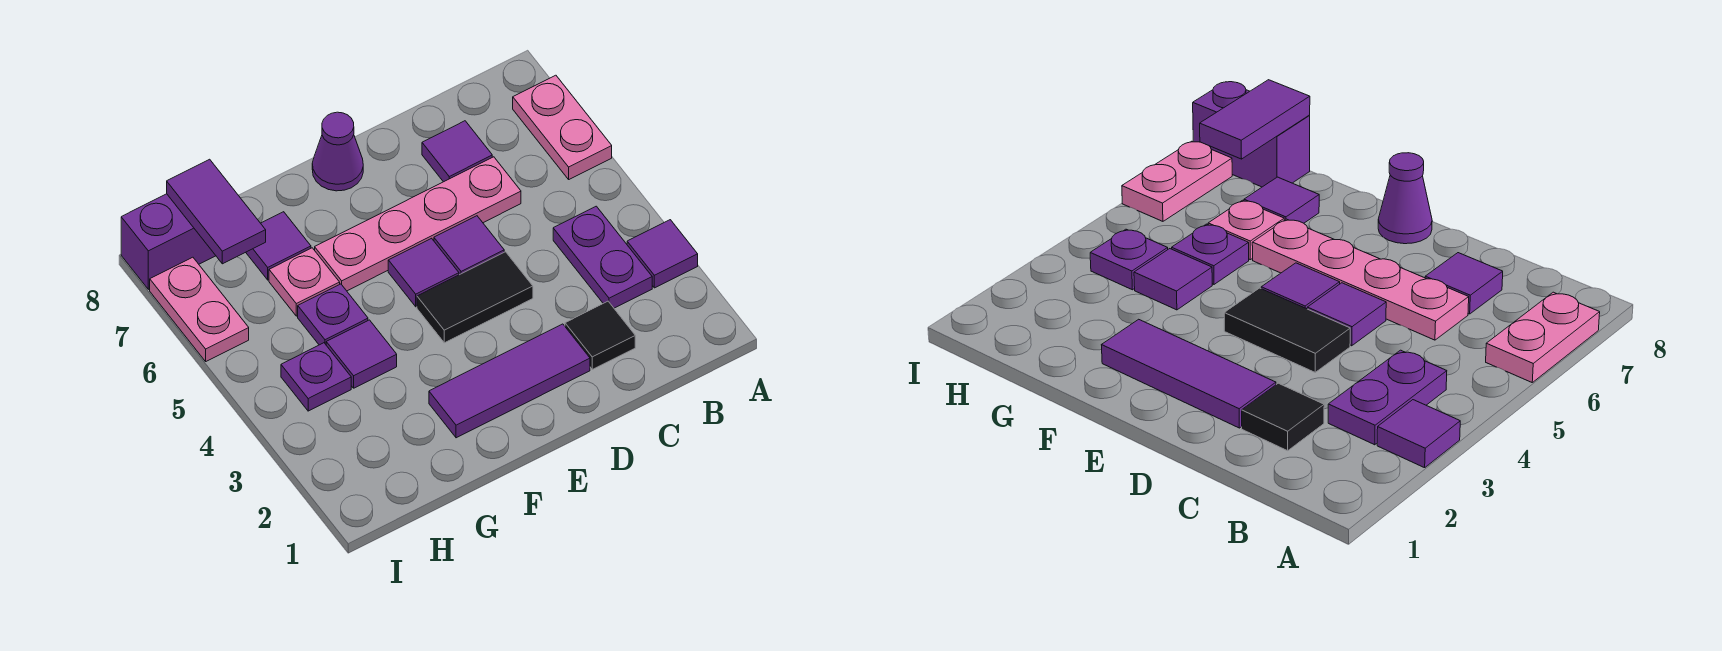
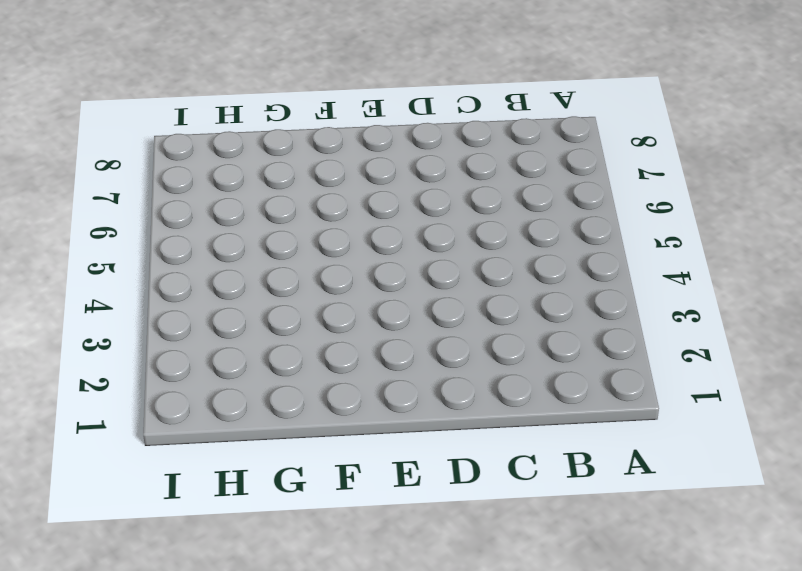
none -> purple tile A3 level 1
none -> pink plate A6:A7 level 1
none -> purple plate B3:B4 level 1

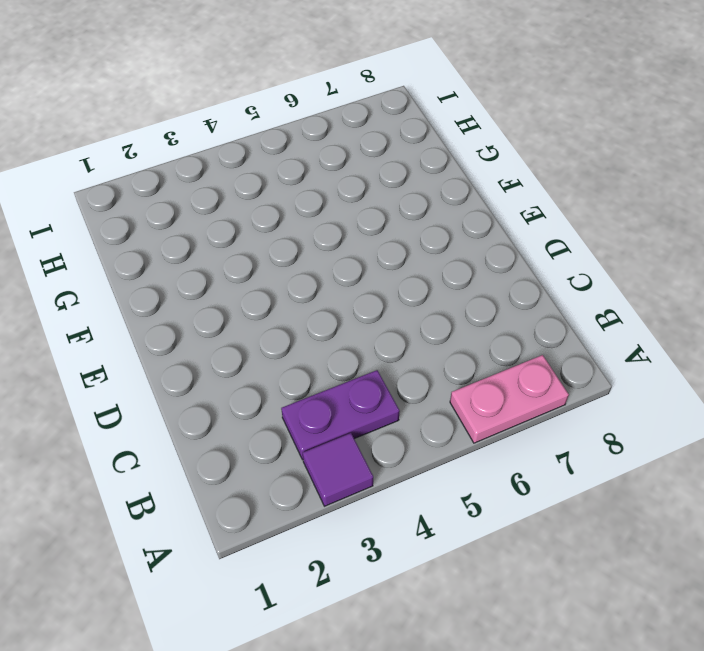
none -> black tile C2 level 1
none -> pink plate C6:F6 level 1
none -> purple tile C7 level 1

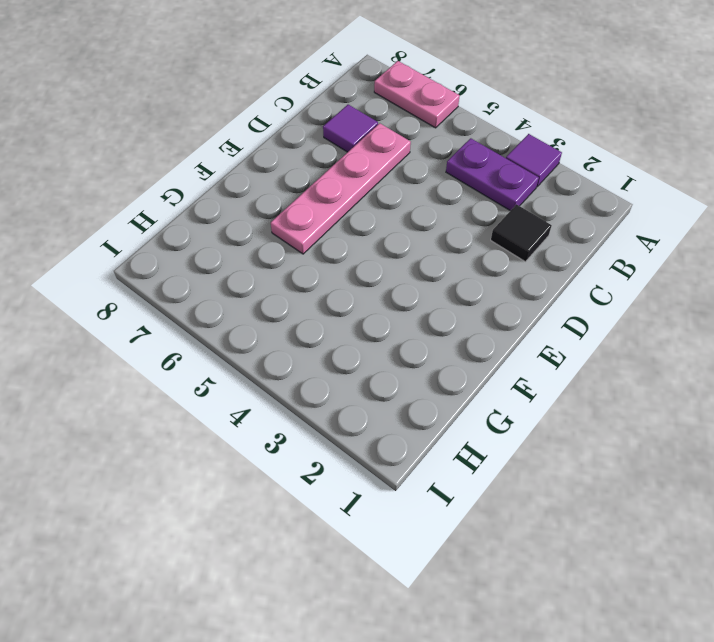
none -> purple tile D2:F2 level 1
none -> black tile D4:E4 level 1
none -> purple tile D5 level 1

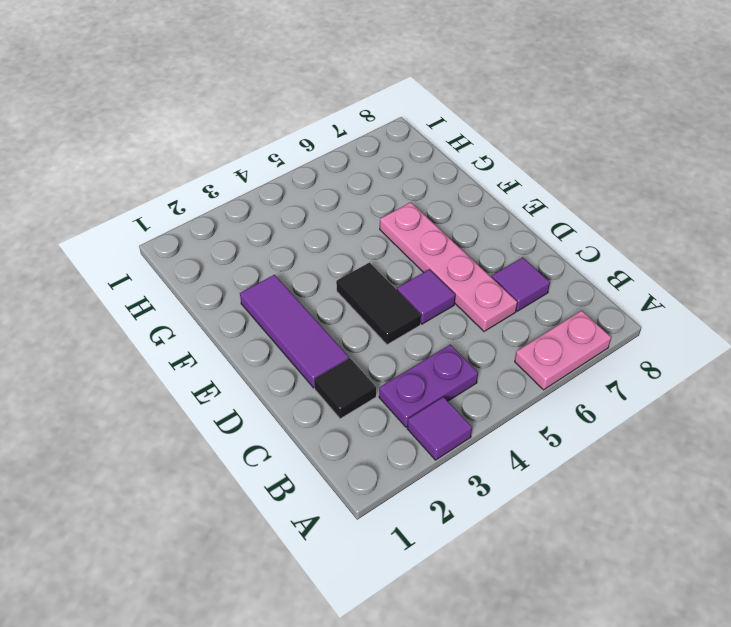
none -> purple tile E5 level 1
none -> purple cone E8 level 1
none -> purple tile G4 level 1

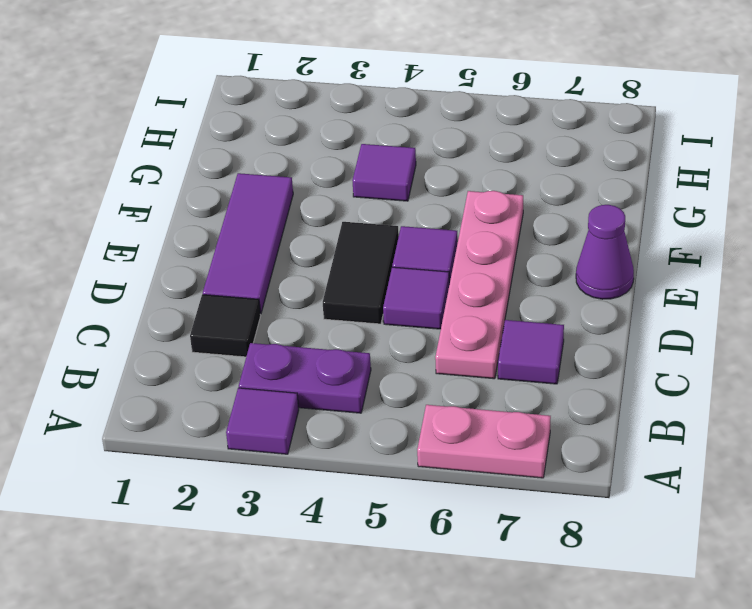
none -> purple plate G5 level 1
none -> pink plate G6 level 1
none -> purple tile G7 level 1

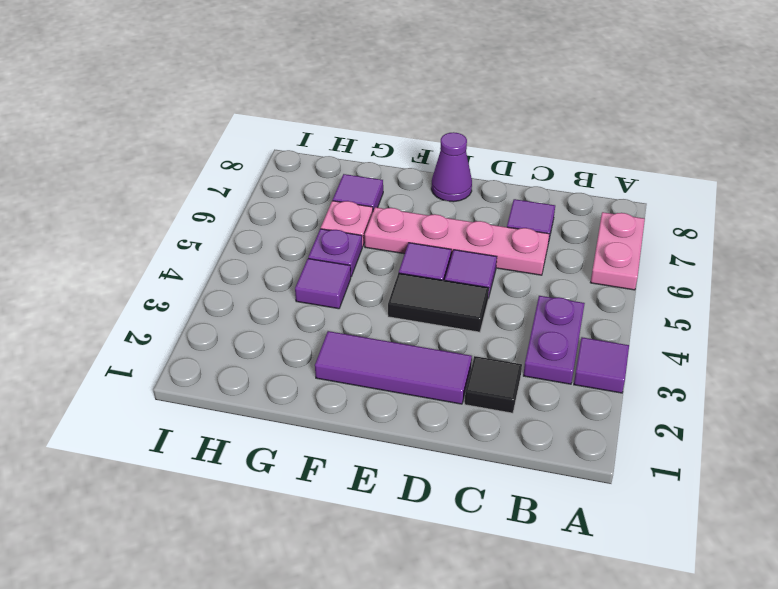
none -> purple plate H4 level 1
none -> purple brick H8:I8 level 1
none -> pink plate I6:I7 level 1

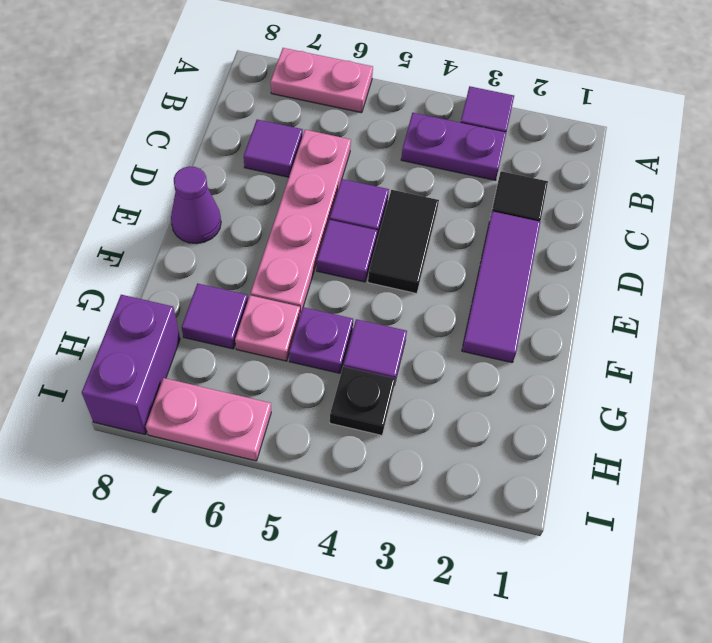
black plate H4 level 1 -> purple plate H4 level 1
none -> purple tile H7:H8 level 2

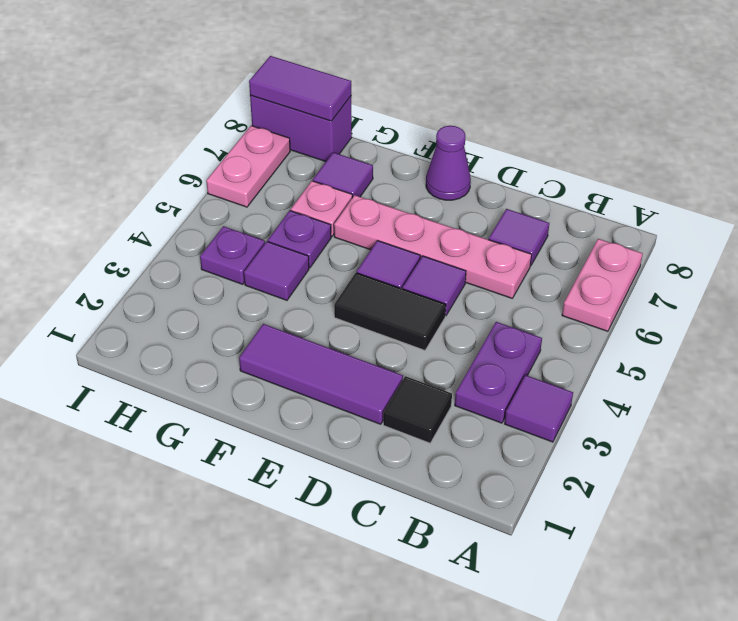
purple tile H8:I8 level 2 -> purple tile H7:H8 level 2

